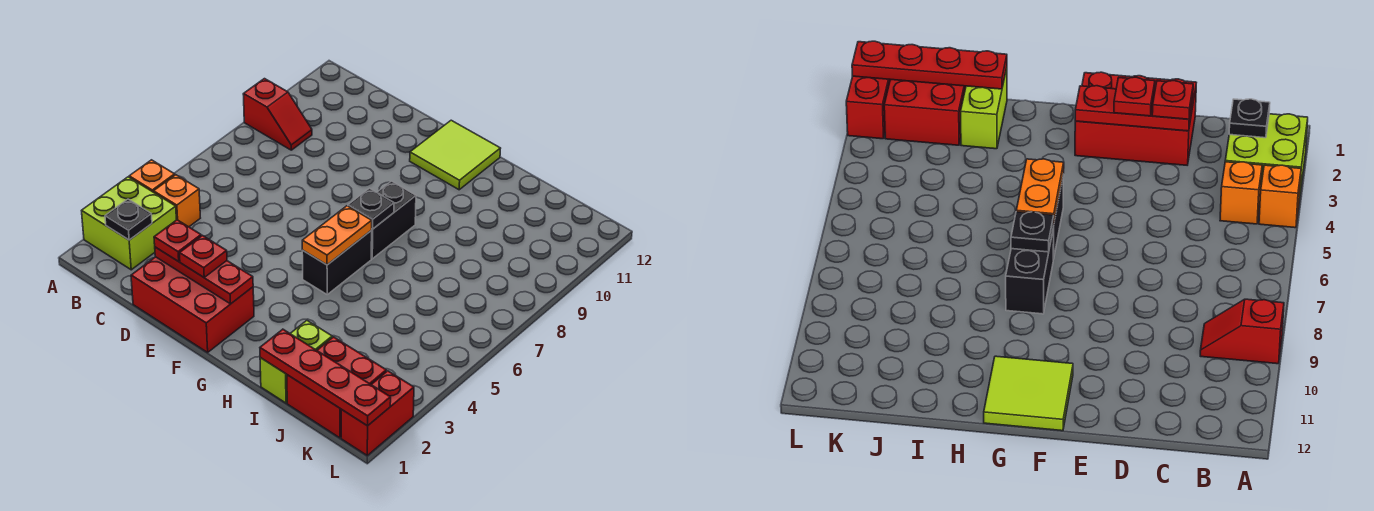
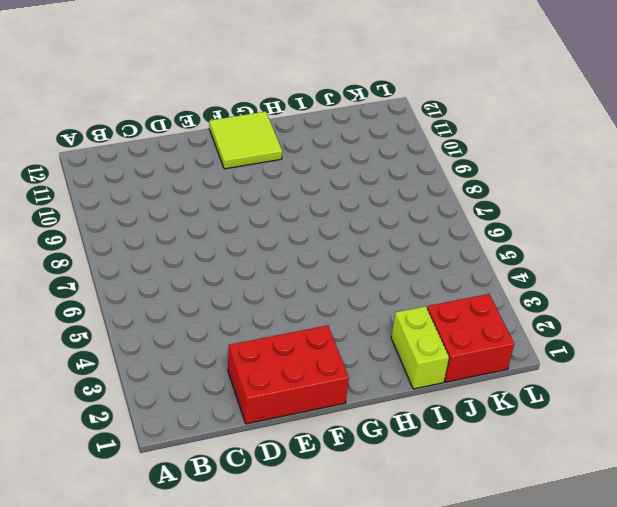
none -> lime brick A2:B3 level 1
none -> orange brick A4 level 1
none -> red slope A9:B9 level 1 top A

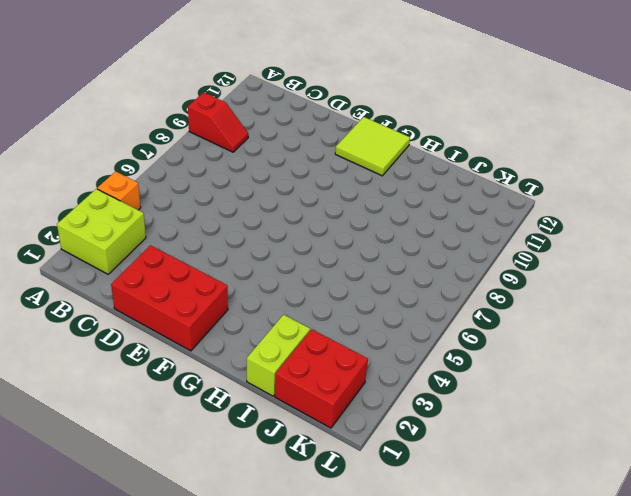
none -> orange brick B4 level 1
none -> black brick G5:G6 level 1
none -> black brick G7:G8 level 1

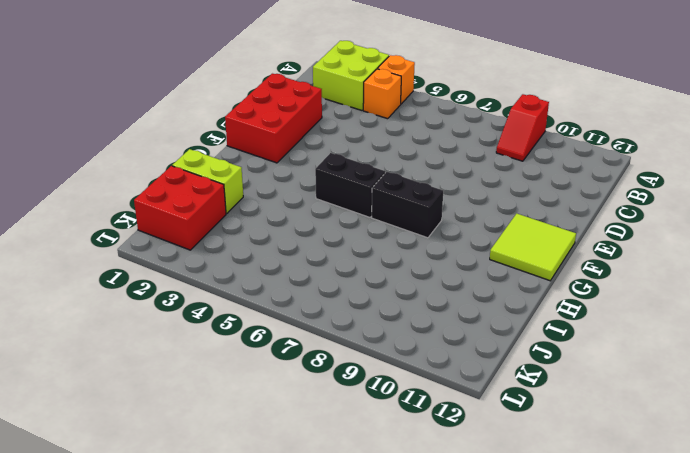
none -> red brick L1:L2 level 1
none -> black plate B2 level 2
none -> red plate D2:F2 level 2

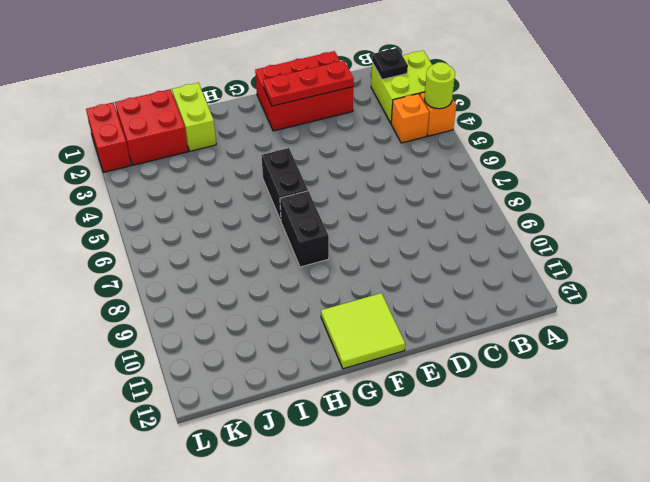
lime round brick A4 level 2 -> none
none -> red slope A9:B9 level 1 top A
none -> orange plate G5:G6 level 2
none -> black plate G7 level 2

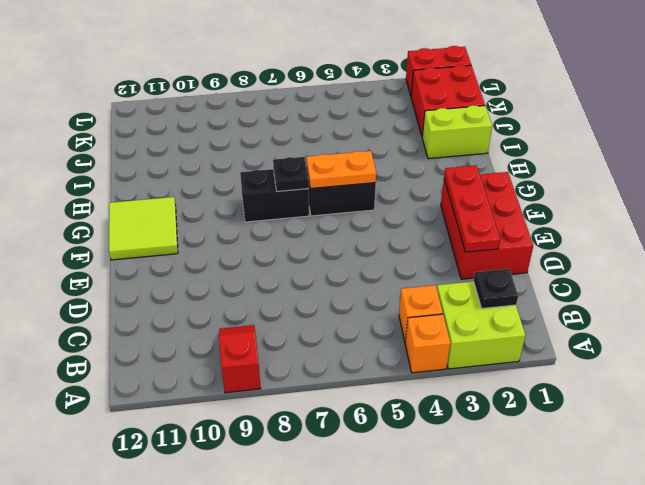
none -> red plate I1:L1 level 2
none -> red plate D2 level 3
none -> red plate E2 level 3

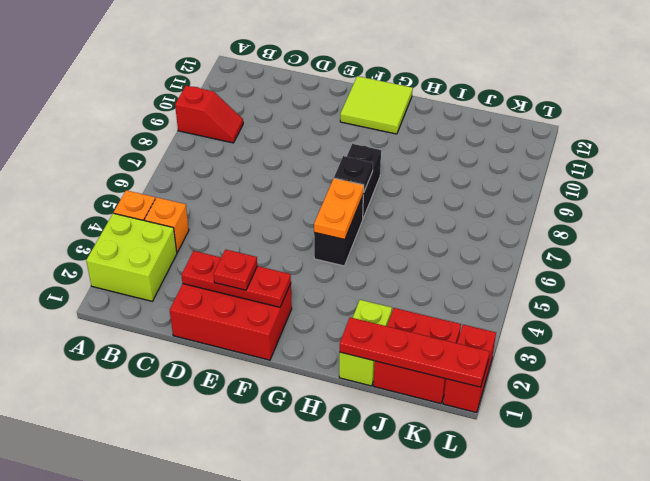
none -> black plate B2 level 2
none -> red plate D2 level 3

